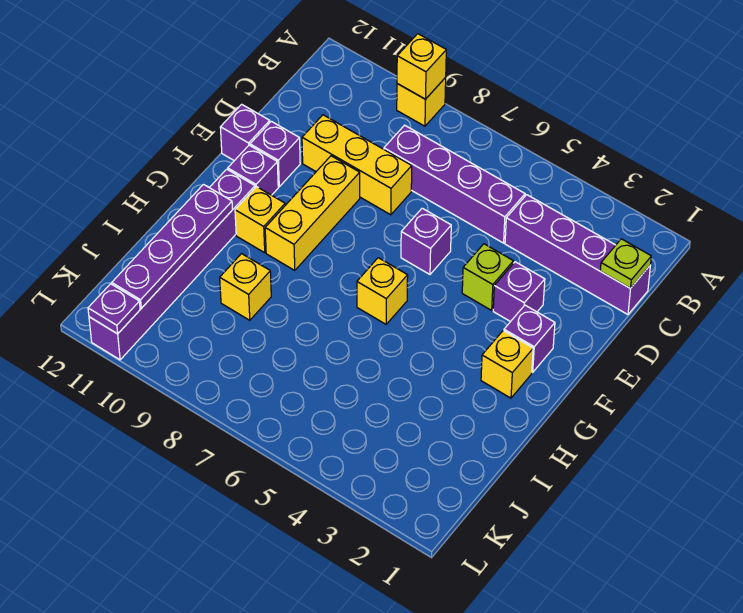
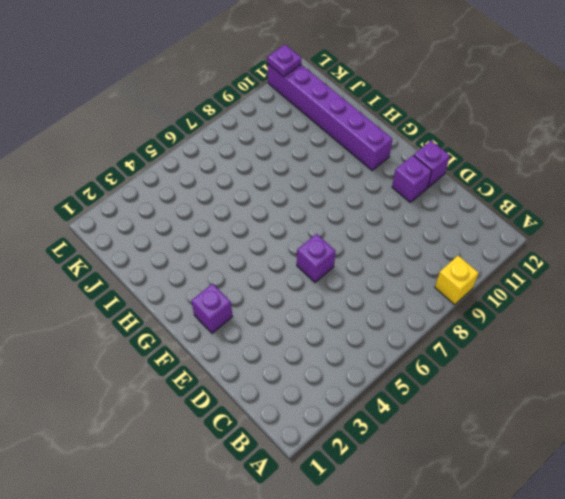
none -> purple brick C1:C4 level 1
none -> purple brick C5:C8 level 1
none -> yellow brick D8:D10 level 1

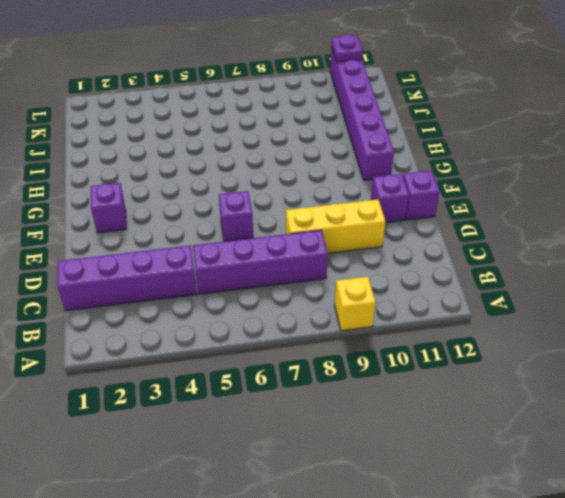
none -> purple brick E3 level 1
none -> lime brick E4 level 1
none -> yellow brick E9:G9 level 1

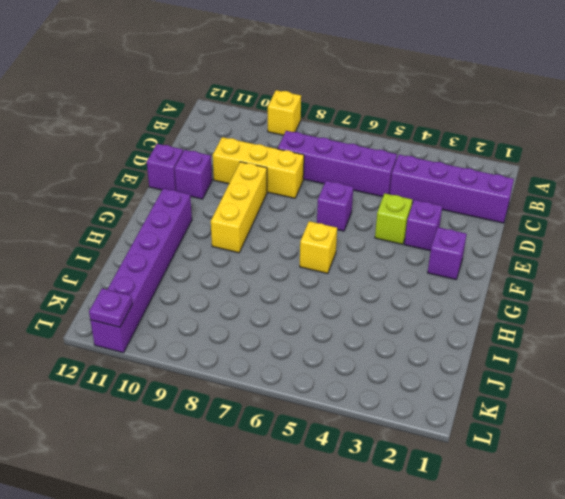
none -> purple brick F11 level 1
none -> yellow brick G2 level 1
none -> yellow brick G10 level 1

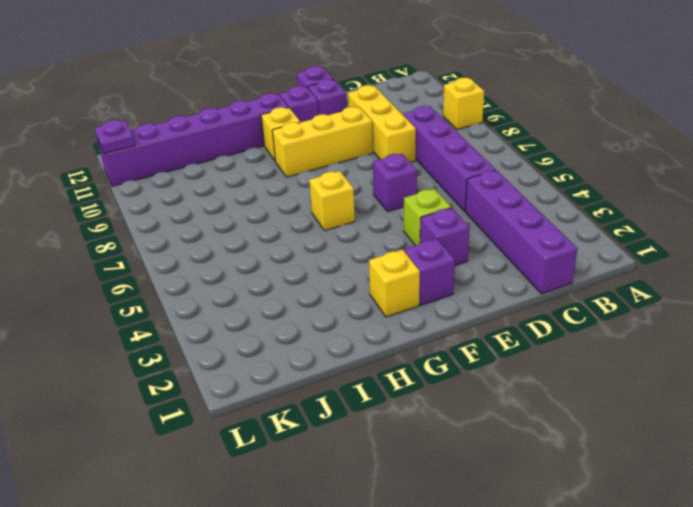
none -> yellow brick I9 level 1
none -> yellow brick A9 level 2
none -> lime plate C1 level 2

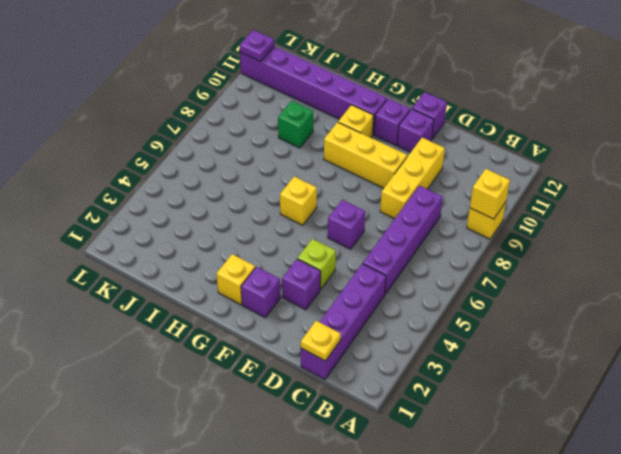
yellow plate C1 level 2 -> lime plate C1 level 2
green brick I9 level 1 -> yellow brick I9 level 1
none -> purple plate H11:K11 level 2

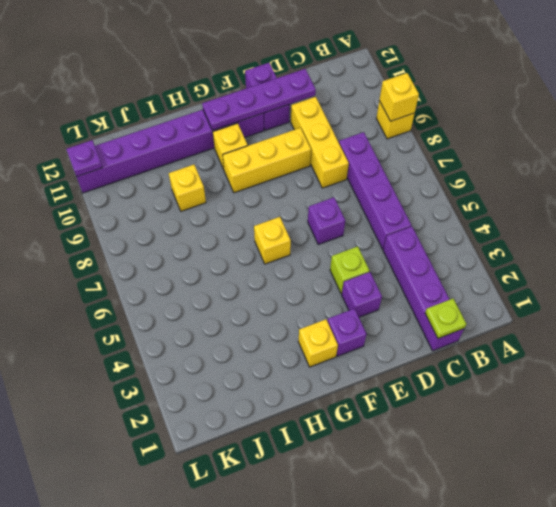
purple plate D11:G11 level 2 -> purple plate H11:K11 level 2

